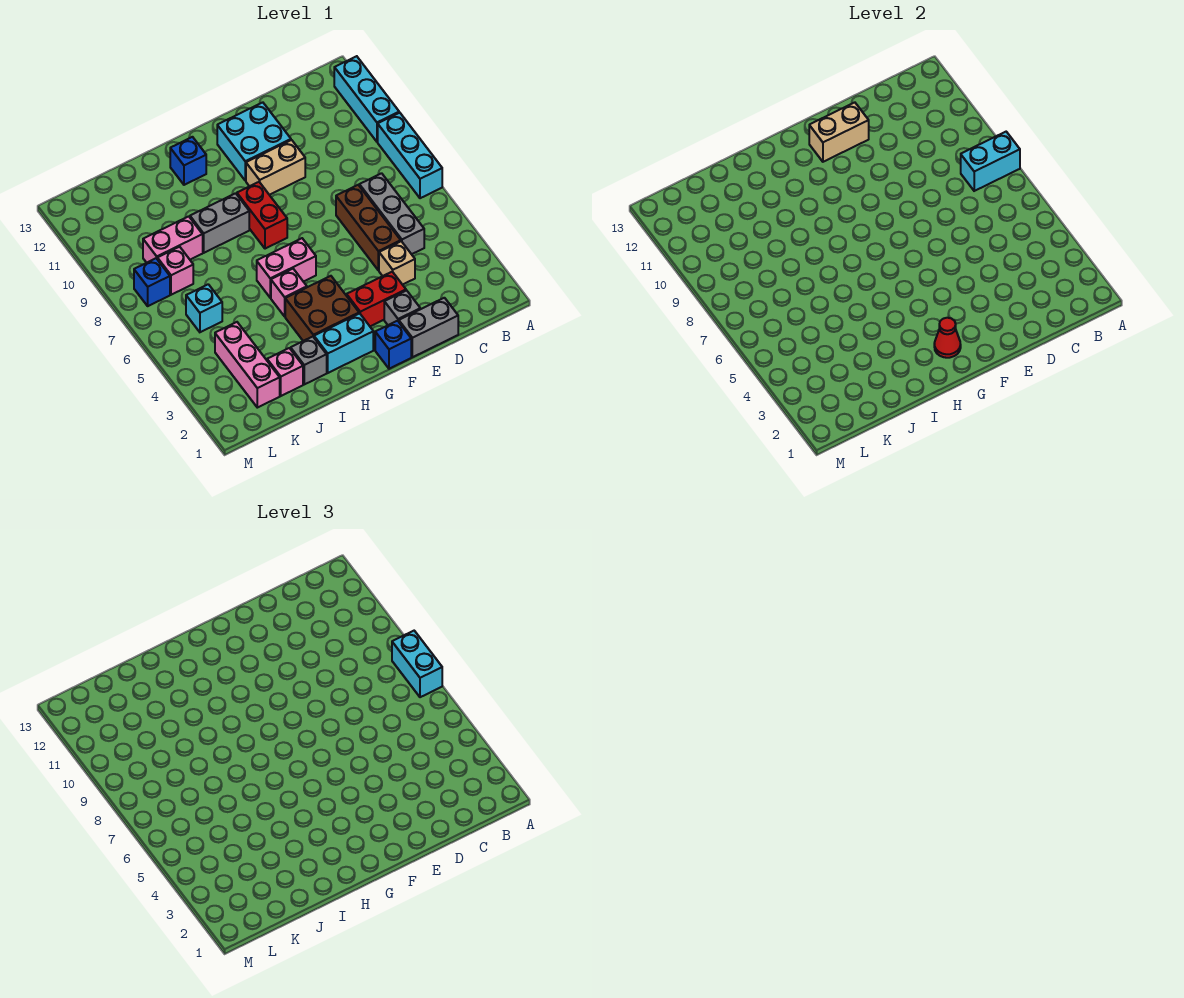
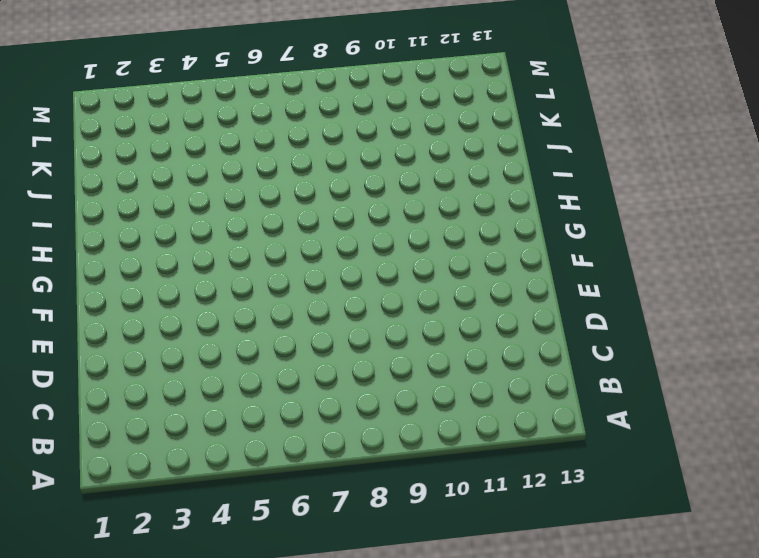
none -> cyan brick A7:A9 level 1
none -> cyan brick A10:A12 level 1
none -> grey brick C5:C7 level 1

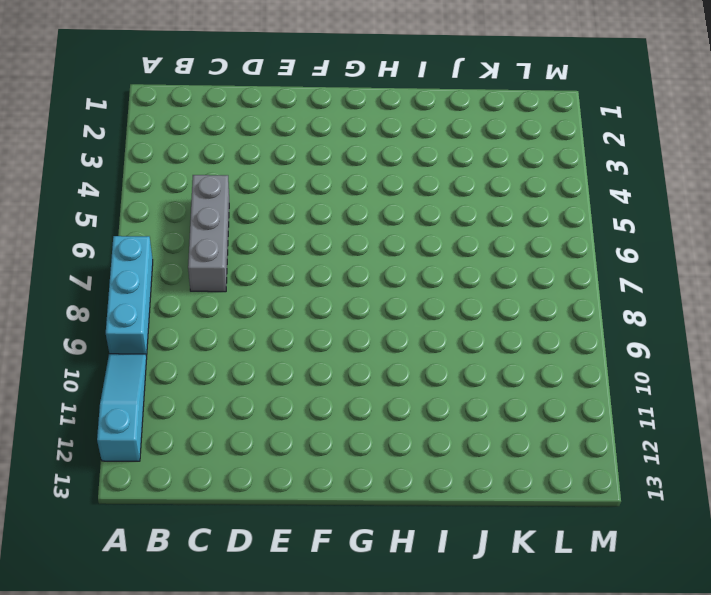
cyan slope A10:A12 level 1 top 12 -> cyan brick A10:A12 level 1
none -> grey brick D1:E1 level 1
none -> tan brick D4 level 1
none -> brown brick D5:D7 level 1

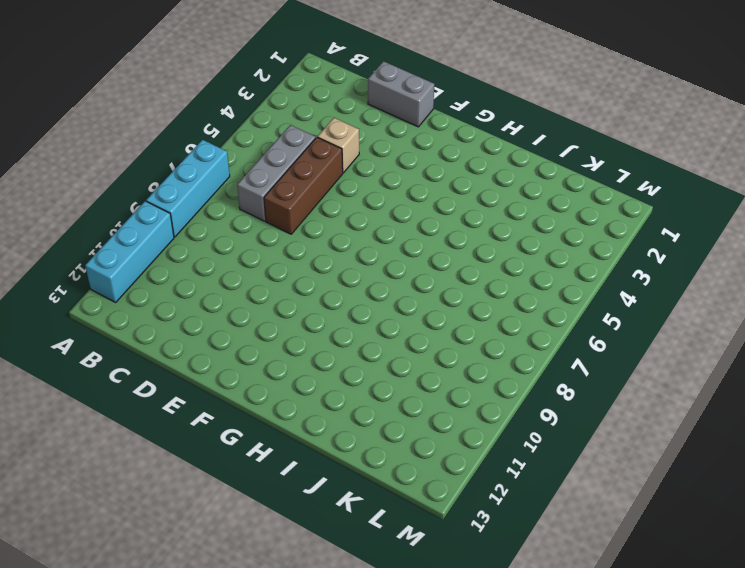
none -> grey brick E2 level 1
none -> red brick E3:F3 level 1
none -> tan brick E10:F10 level 1

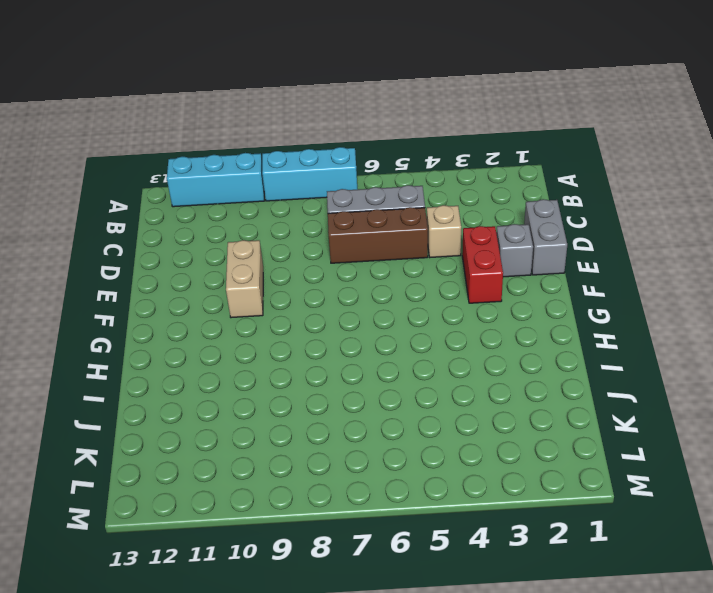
none -> cyan brick E11:F12 level 1
none -> blue brick F1 level 1
none -> cyan brick G2:H2 level 1

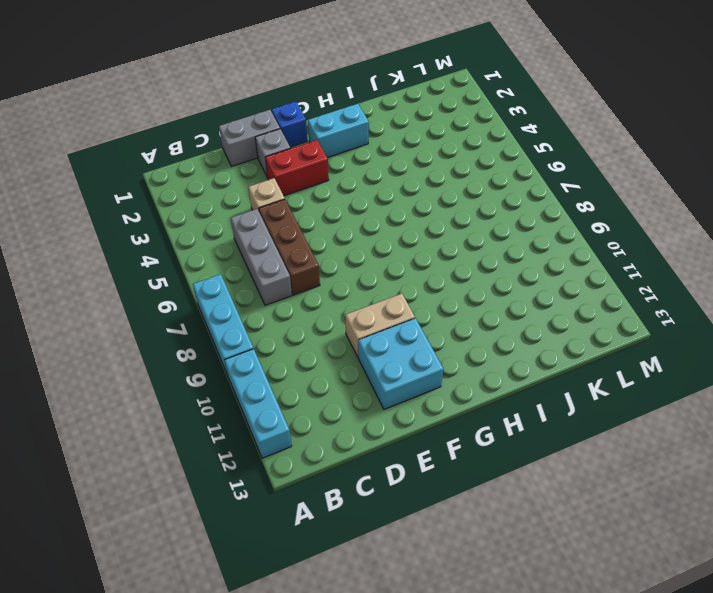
none -> brown brick G3:H4 level 1
none -> pink brick G6:H6 level 1
none -> red brick G8:G9 level 1

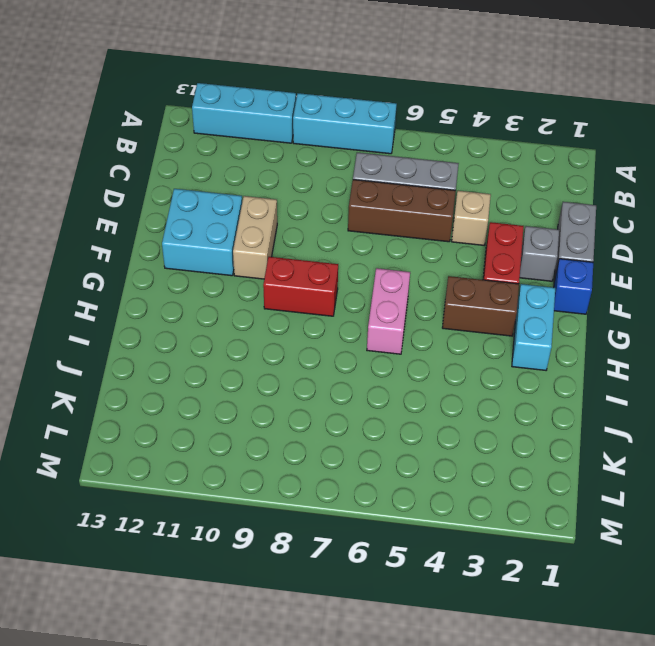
brown brick G3:G4 level 1 -> brown brick G3:H4 level 1
none -> pink brick H5 level 1
none -> grey brick H9:I9 level 1
none -> blue brick H12 level 1

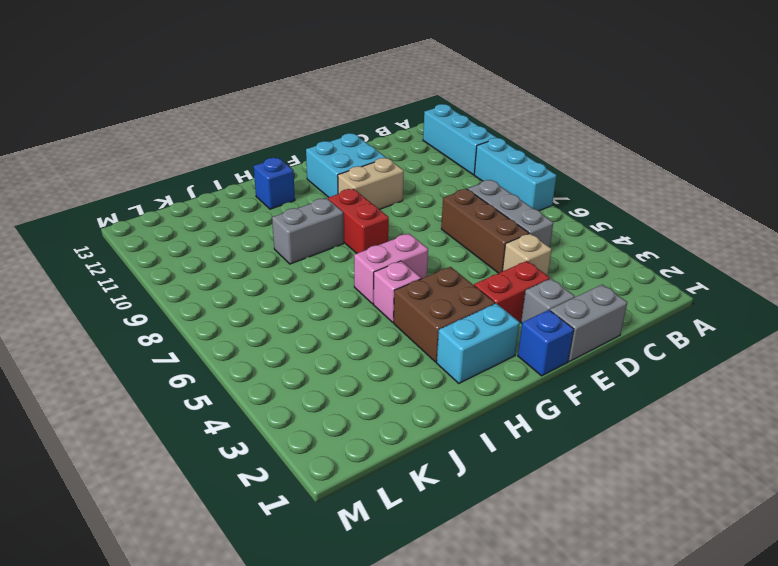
none -> grey brick I2 level 1
none -> pink brick J2 level 1
none -> pink brick J9:K9 level 1

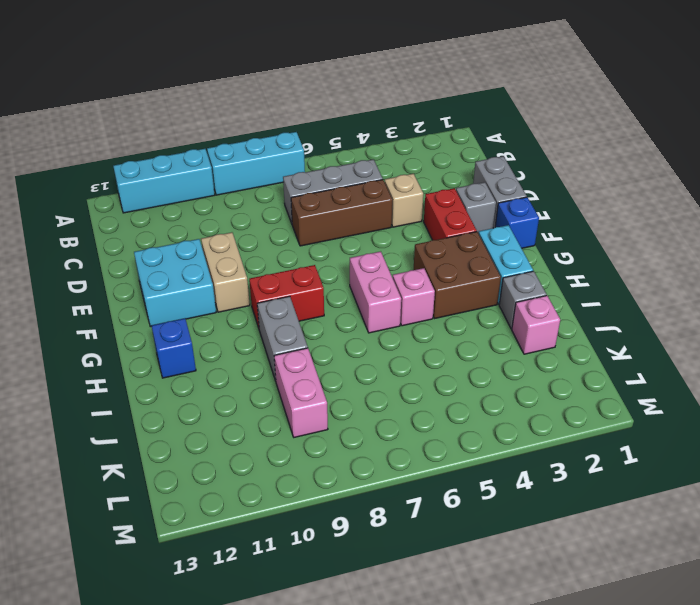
none -> pink brick K2:K4 level 1
none -> cyan brick K6 level 1
none -> pink brick K8 level 1

